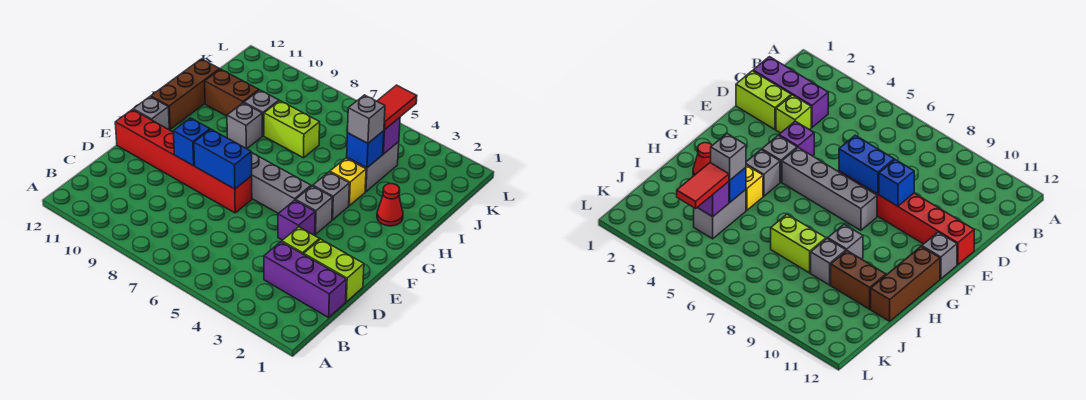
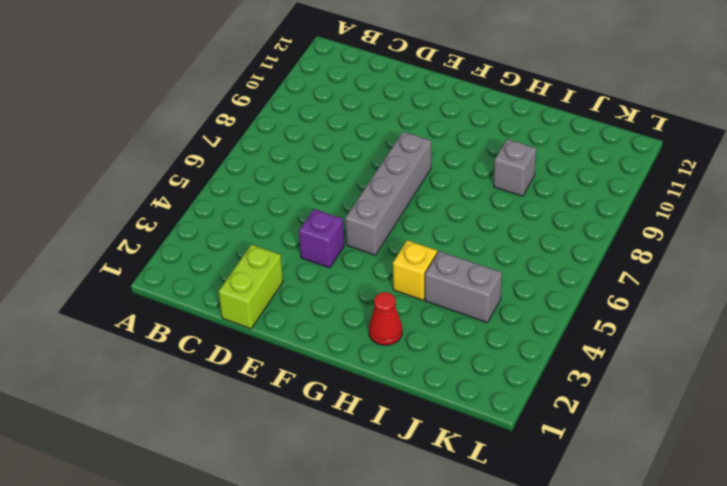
none -> purple brick C1:C3 level 1
none -> lime brick D3 level 1
none -> red brick E7:E12 level 1

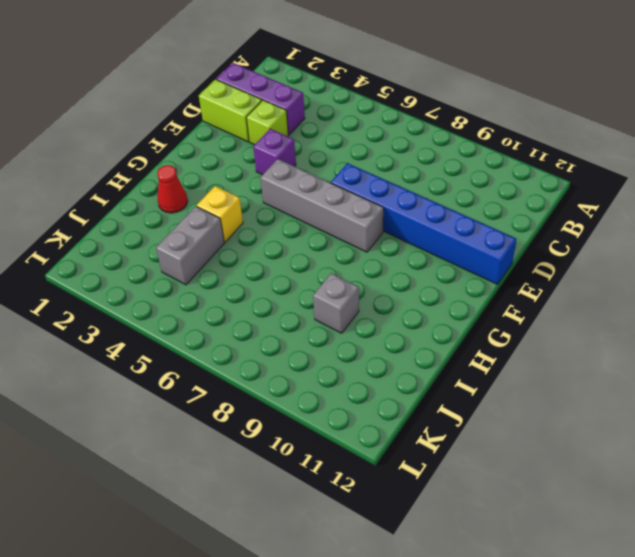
blue brick E7:E12 level 1 -> red brick E7:E12 level 1
none -> grey brick F4 level 1
none -> grey brick F12 level 1
none -> grey brick G4 level 1

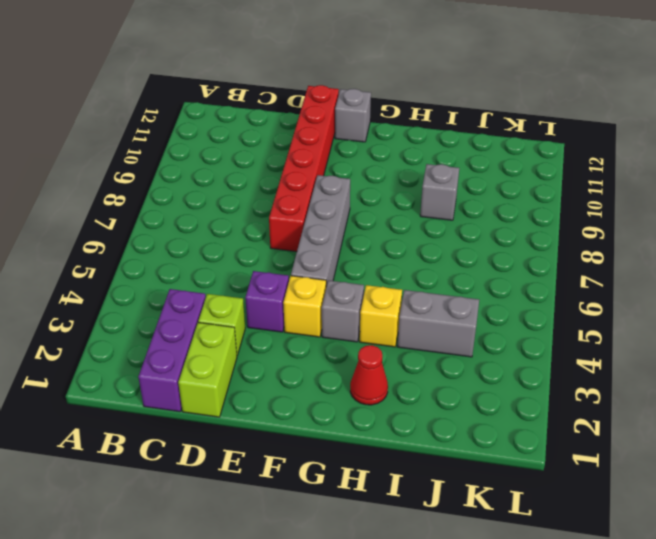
yellow brick F4 level 1 -> grey brick F4 level 1
none -> brown brick G12:I12 level 1
none -> grey brick H9 level 1
none -> lime brick I7:I8 level 1

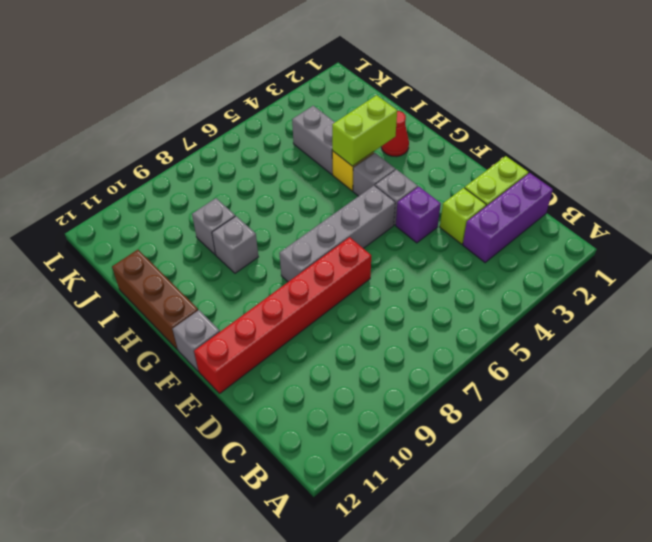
lime brick H3:H4 level 2 -> lime brick I7:I8 level 1
none -> brown brick I10:I11 level 1
none -> blue brick E7:E8 level 2
none -> blue brick E9 level 2

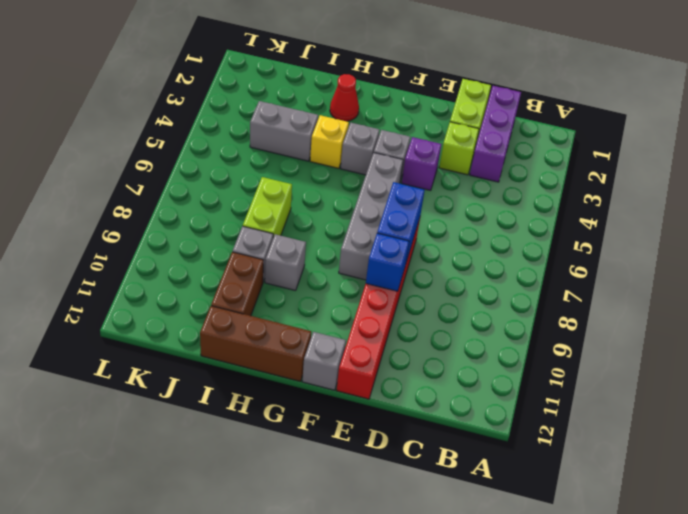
none -> blue brick I4 level 2
none -> purple brick J4 level 2
none -> grey brick I4 level 3

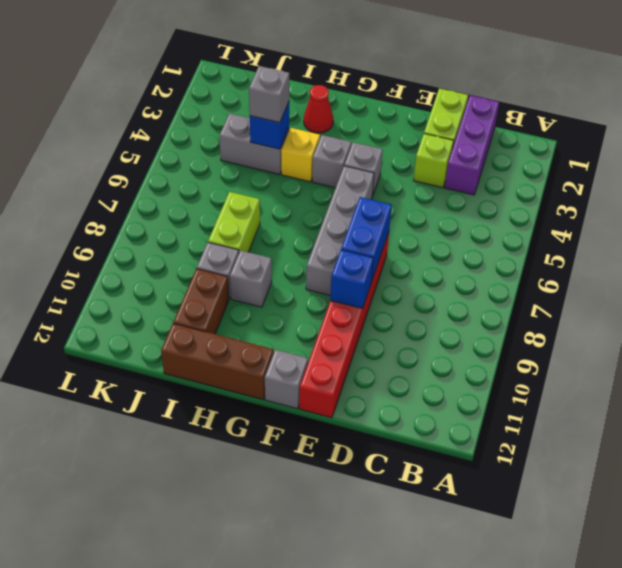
none -> purple brick E4 level 1
none -> purple brick J4 level 2
none -> red tile J4:K4 level 3

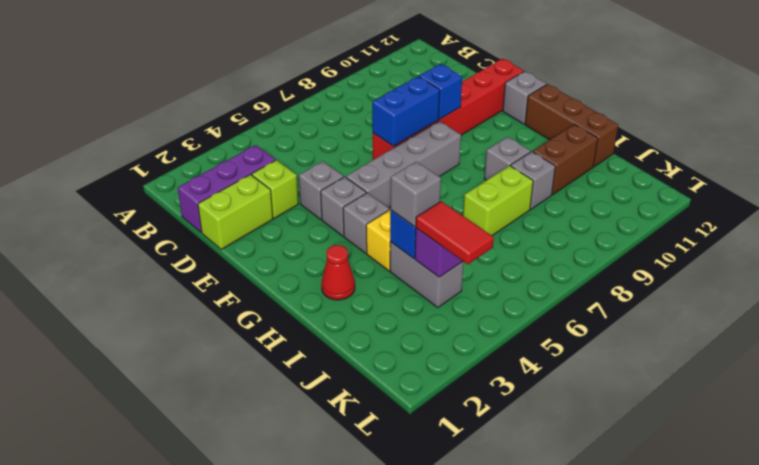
grey brick E4 level 1 -> purple brick E4 level 1

